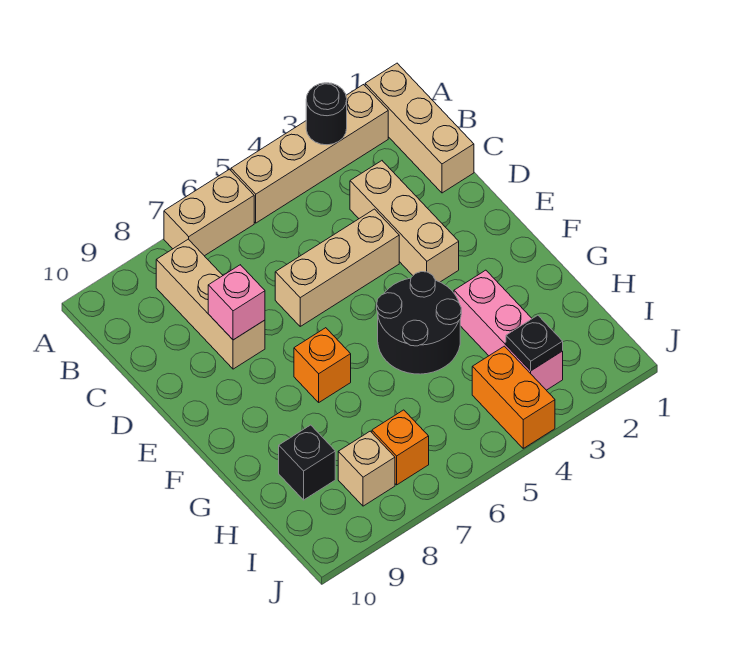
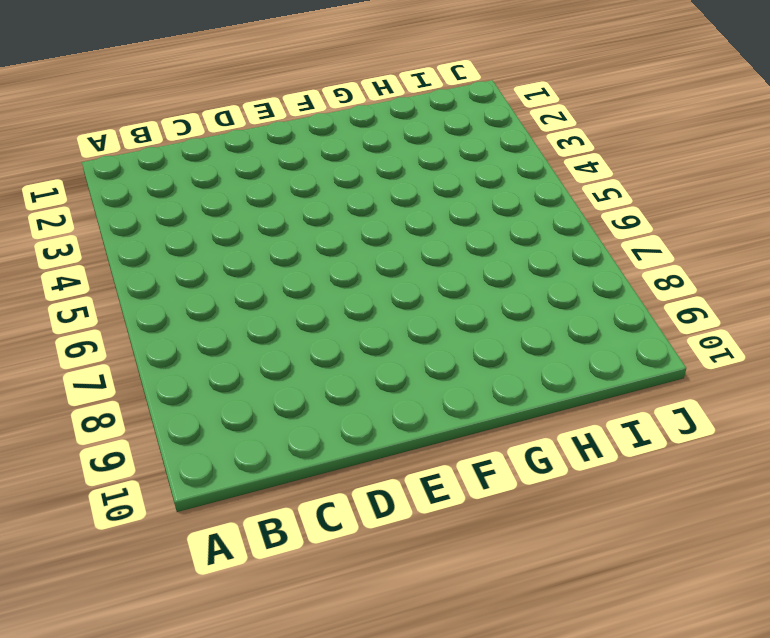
none -> tan brick A1:C1 level 1
none -> tan brick A2:A5 level 1
none -> tan brick A6:A7 level 1

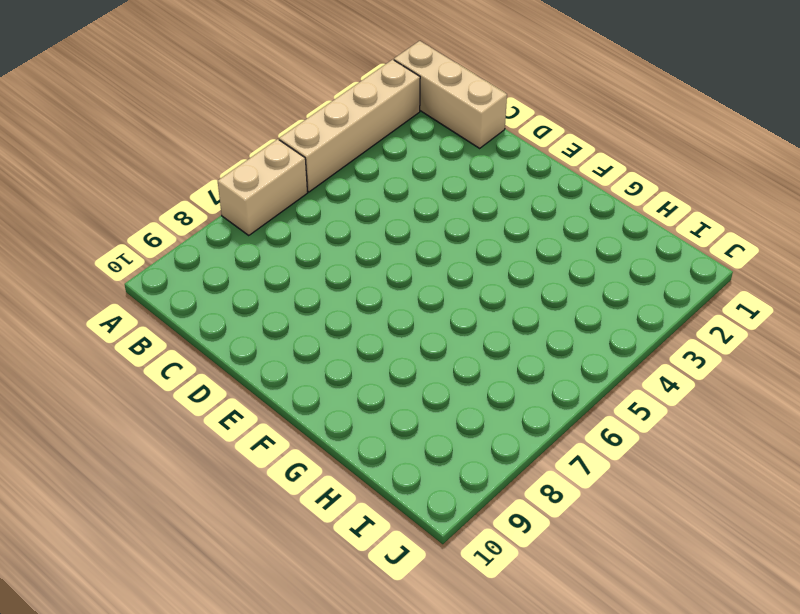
none -> tan brick B8:D8 level 1
none -> tan brick C3:E3 level 1
none -> tan brick D4:D6 level 1

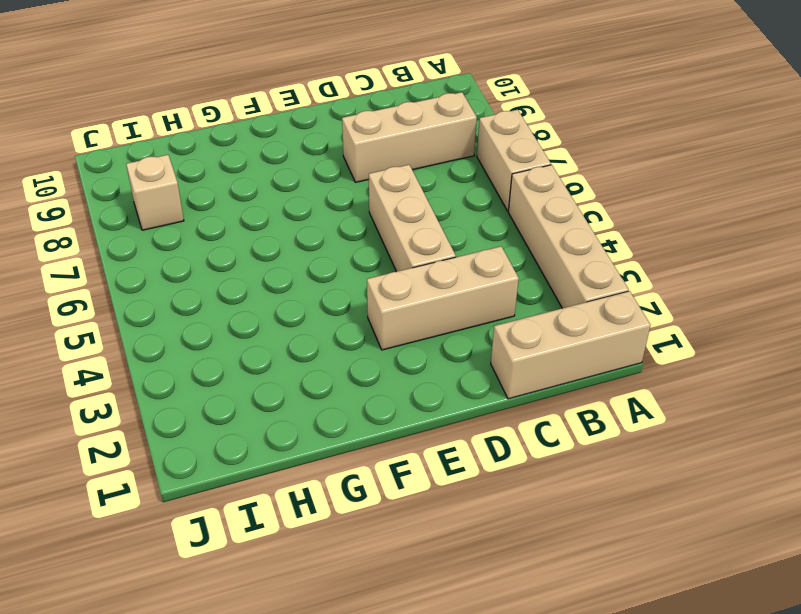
none -> black round brick F4:G5 level 1
none -> orange brick F7 level 1
none -> pink brick G3:I3 level 1

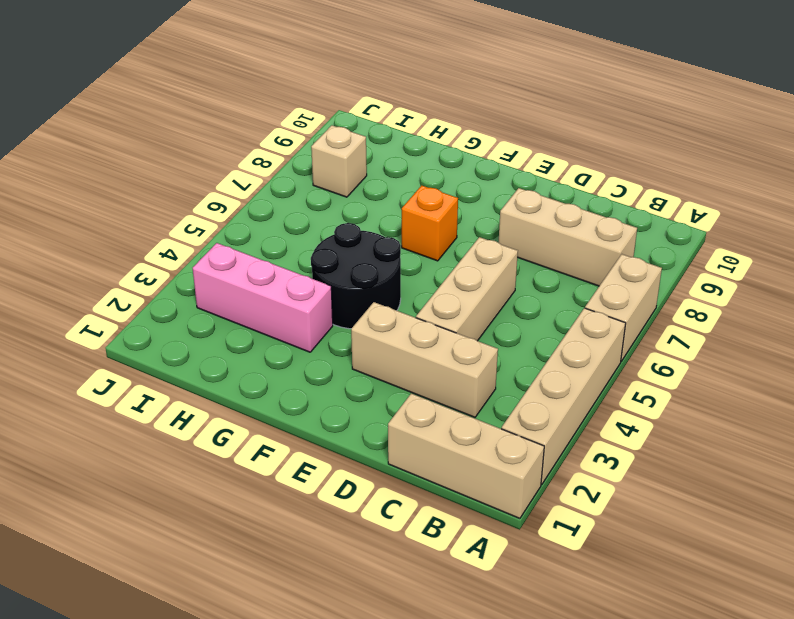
none -> black brick H9 level 1
none -> orange brick I4:J4 level 1
none -> orange brick I7 level 1

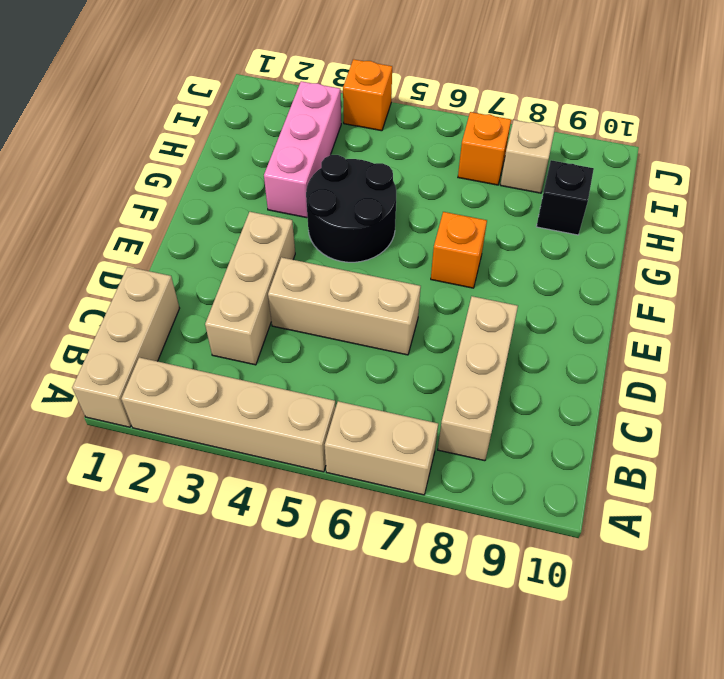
orange brick J4 level 1 -> orange brick I4:J4 level 1
none -> black round brick A3 level 2
none -> pink brick D8 level 2
none -> black plate I3 level 2

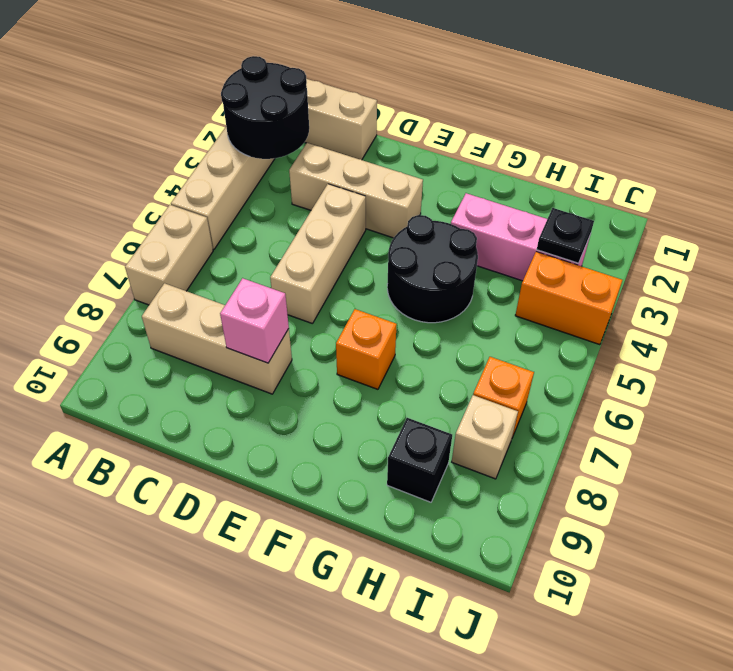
black round brick A2:B3 level 2 -> black round brick A3 level 2

